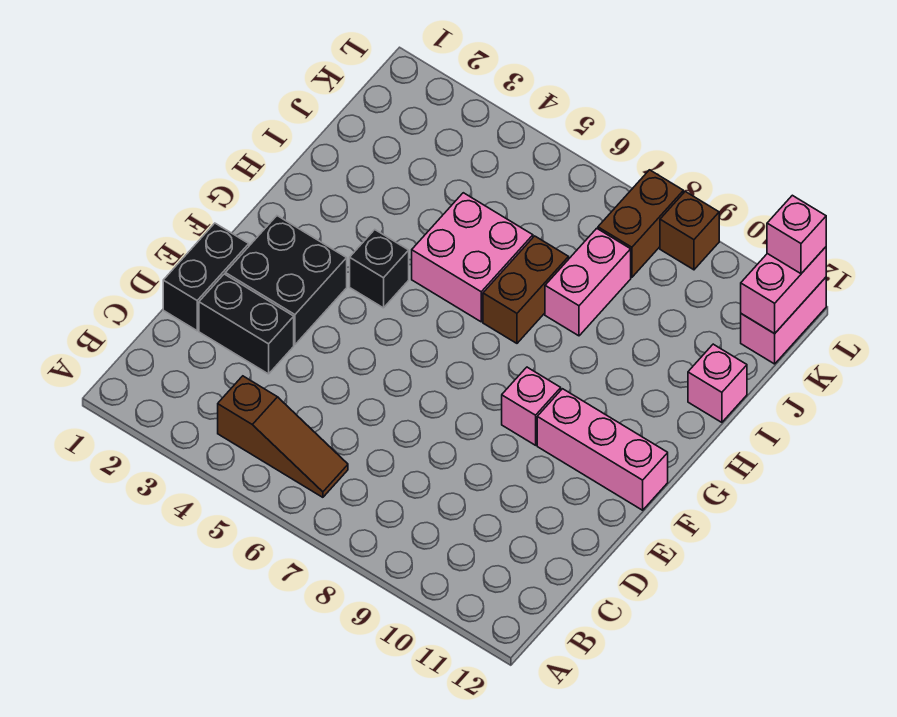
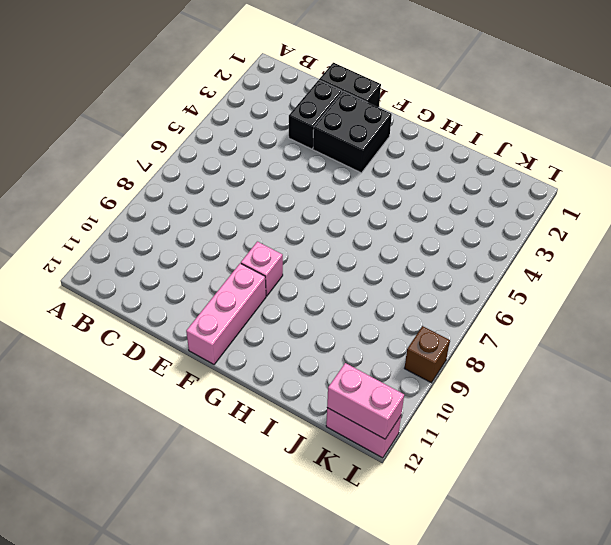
none -> brown slope B4:B6 level 1 top 4
none -> black brick G4 level 1
none -> pink brick H5:I6 level 1

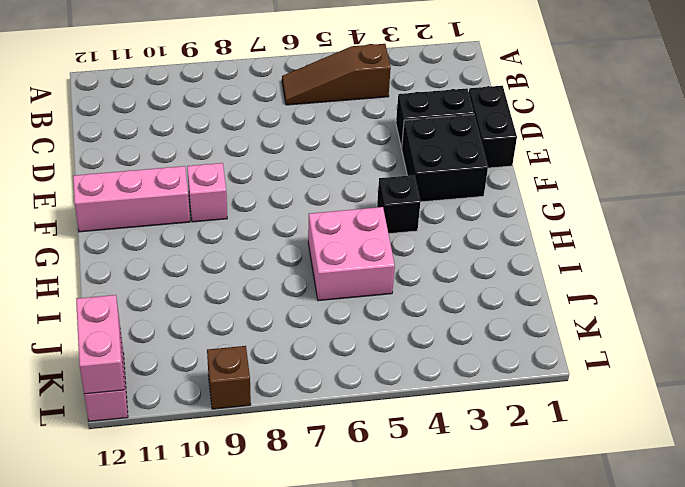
none -> brown brick H7:I7 level 1
none -> pink brick I8:J8 level 1
none -> pink brick I12 level 1

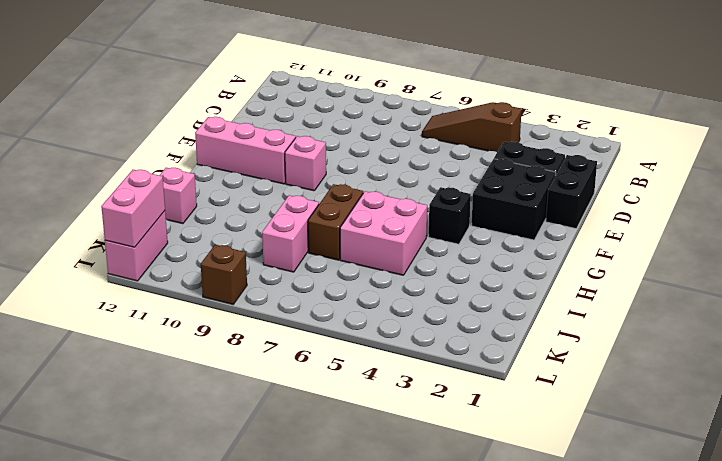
none -> brown brick K8:L8 level 1
none -> pink brick L12 level 3

